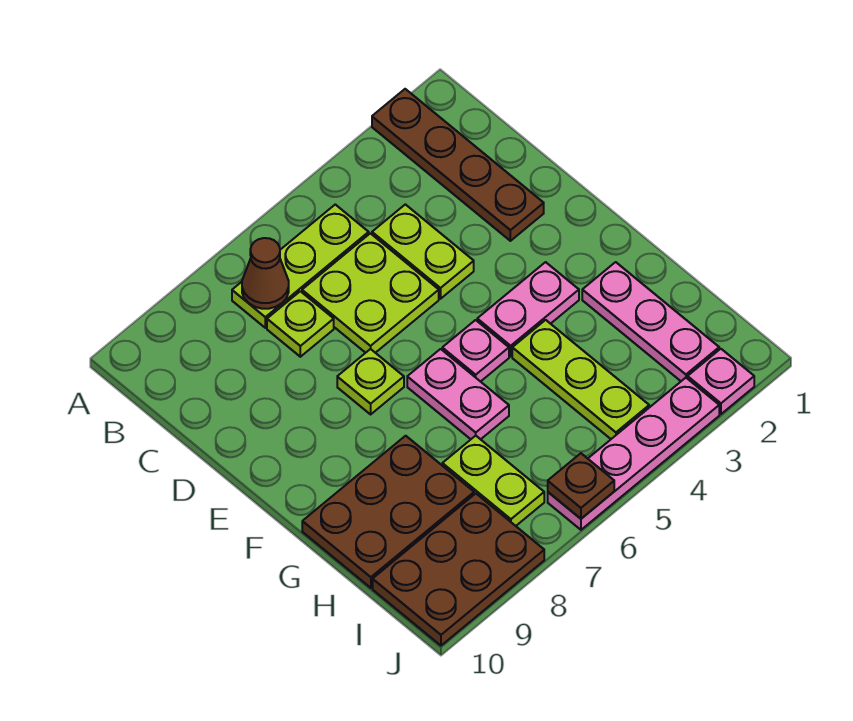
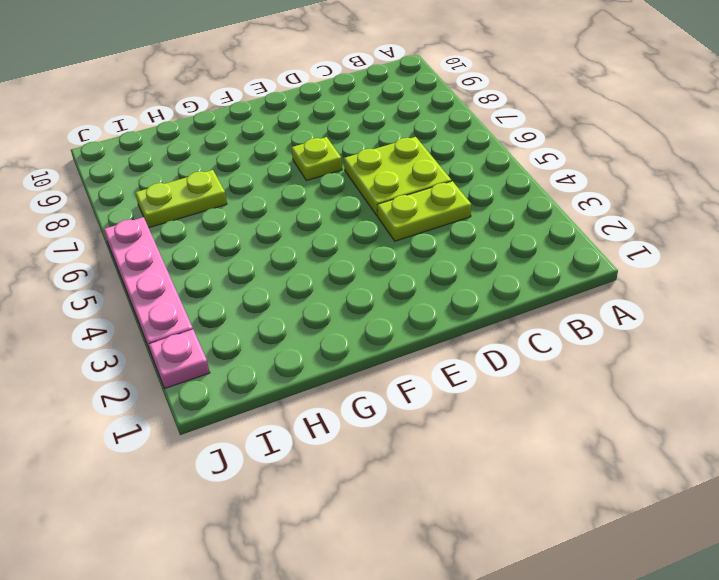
none -> brown plate A2:D2 level 1
none -> lime plate B5:B7 level 1
none -> lime plate C7 level 1

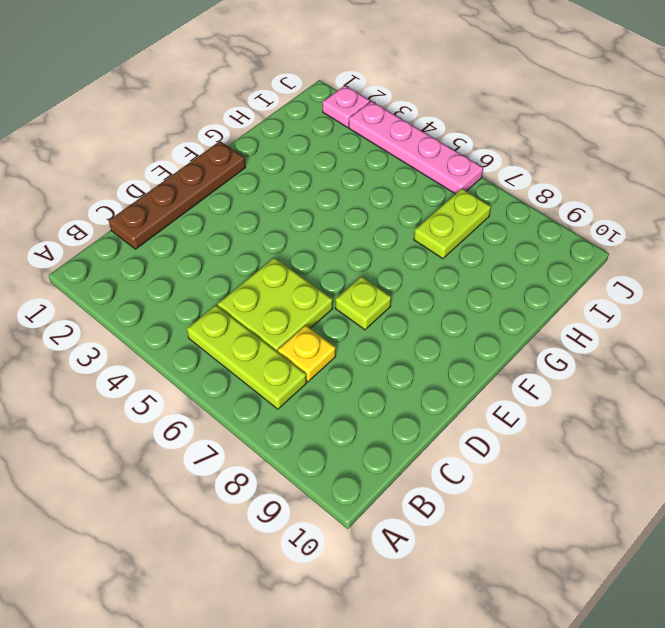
brown plate C1:F1 level 1 -> brown plate A2:D2 level 1
yellow plate C7 level 1 -> lime plate C7 level 1
none -> lime plate C4:D4 level 1
none -> pink plate F3:F4 level 1
none -> pink plate F5 level 1

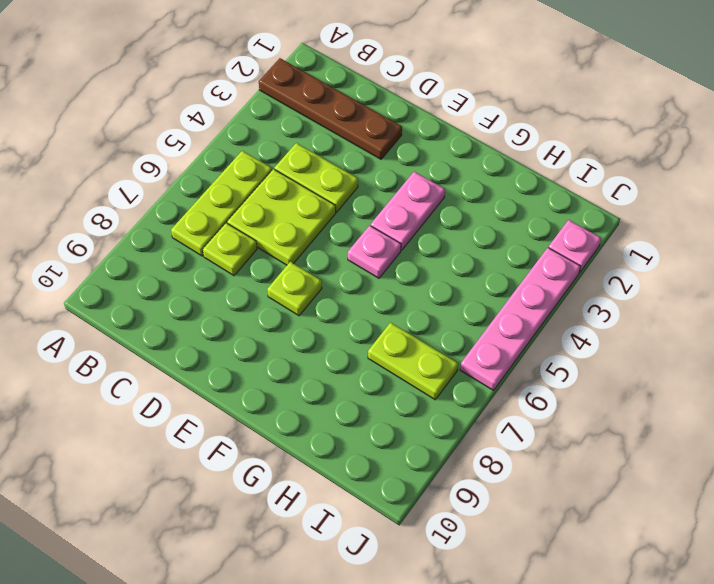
none -> pink plate F6:G6 level 1
none -> pink plate G2:I2 level 1
none -> lime plate G4:I4 level 1

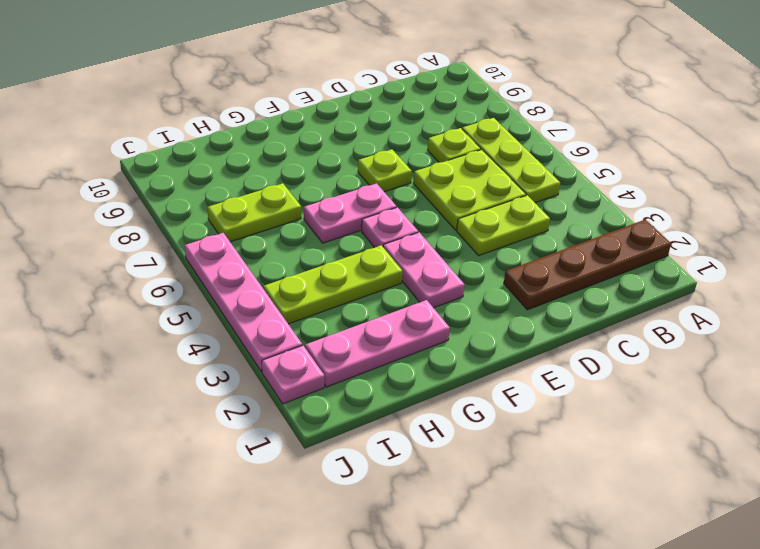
none -> brown plate G8:H10 level 1
none -> brown plate I8:J10 level 1
none -> brown cone B7 level 2

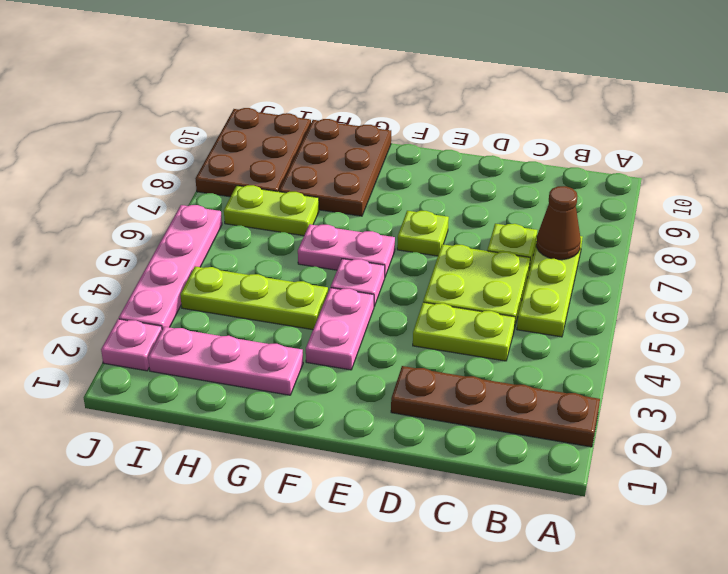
none -> brown plate J6 level 2

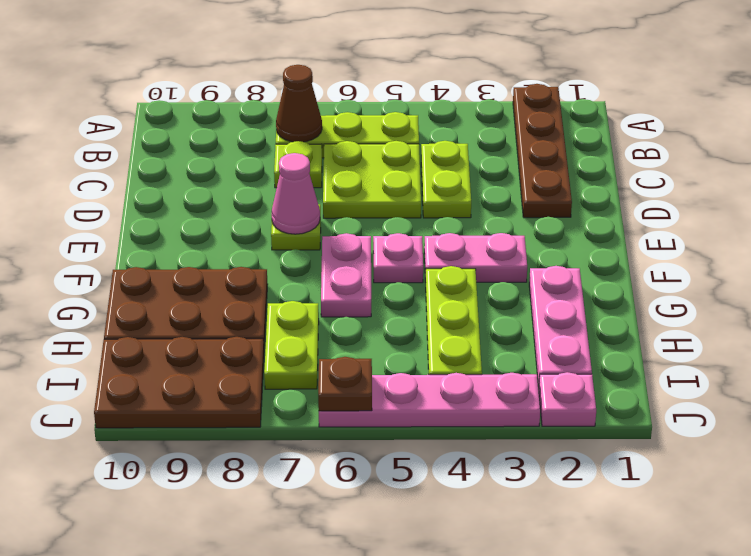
pink cone E7 level 2 -> none

